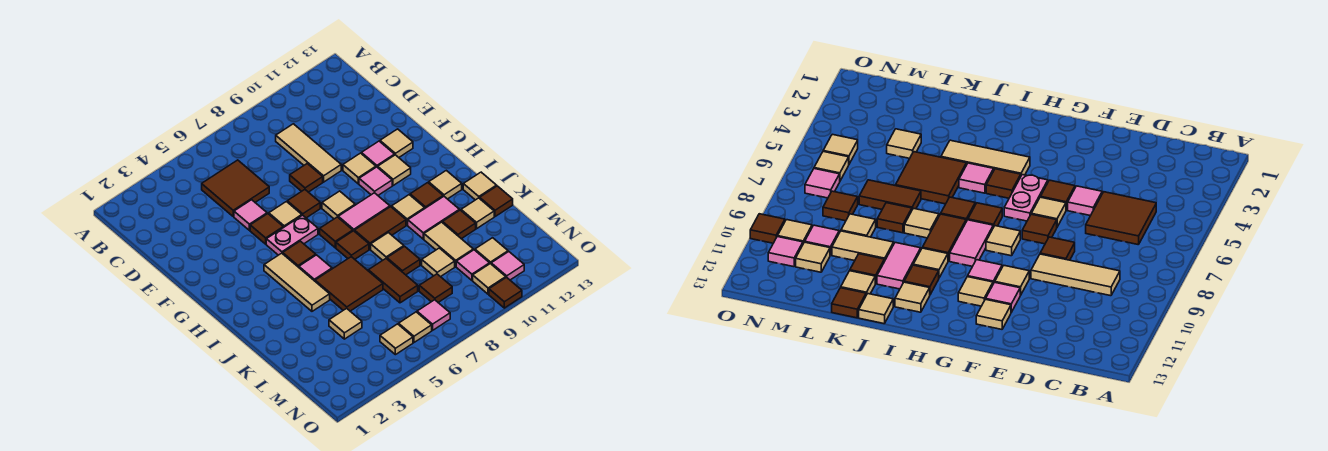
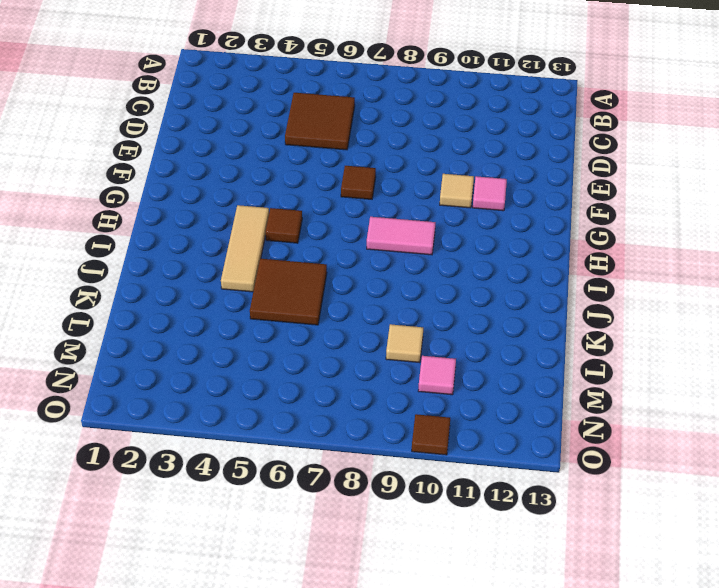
none -> tan tile C9:E9 level 1
none -> pink tile E5 level 1
none -> brown tile E8 level 1
none -> brown tile F5 level 1

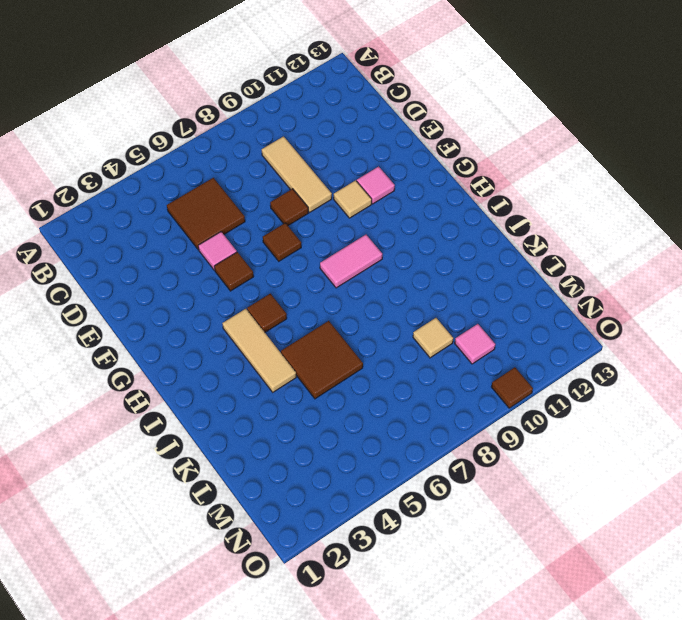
none -> tan tile F6 level 1
none -> tan tile F12 level 1
none -> pink plate G5:G6 level 1
none -> tan tile G8 level 1

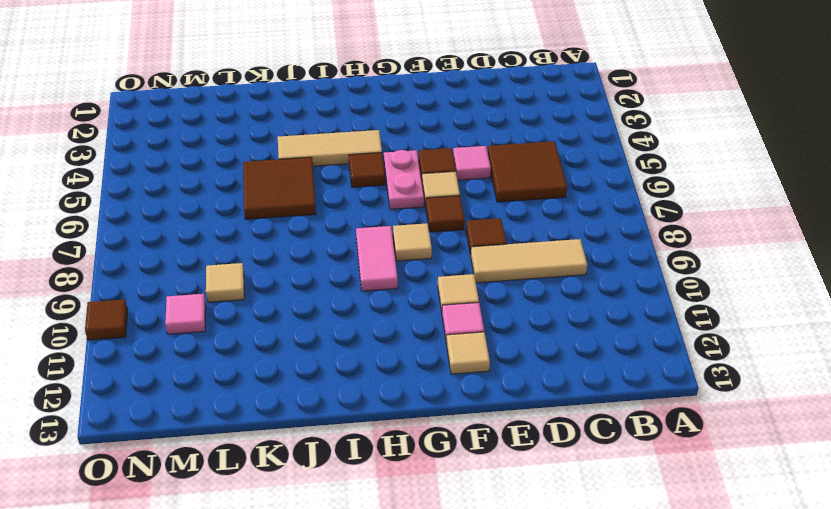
none -> pink tile G10 level 1
none -> tan tile G11 level 1
none -> brown tile H7 level 1
none -> pink tile I5 level 1

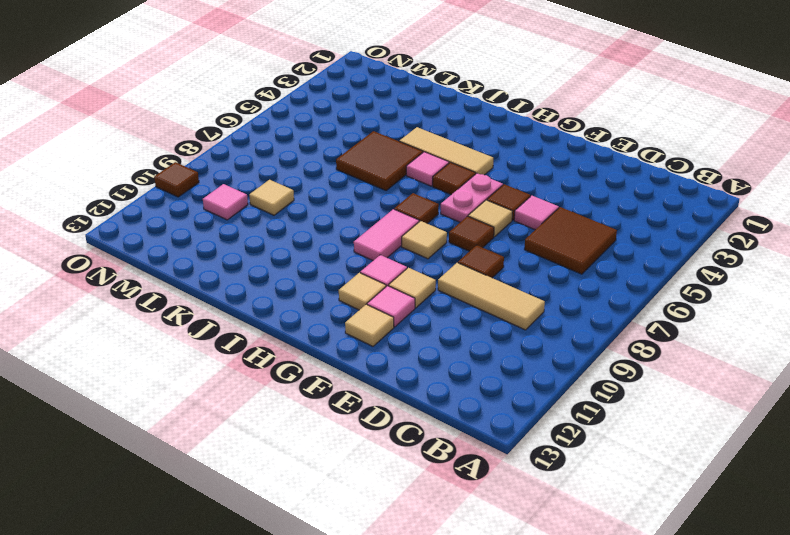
none -> brown tile I7 level 1
none -> brown tile I8:I9 level 1
none -> tan tile I10 level 1
none -> brown tile I11 level 1

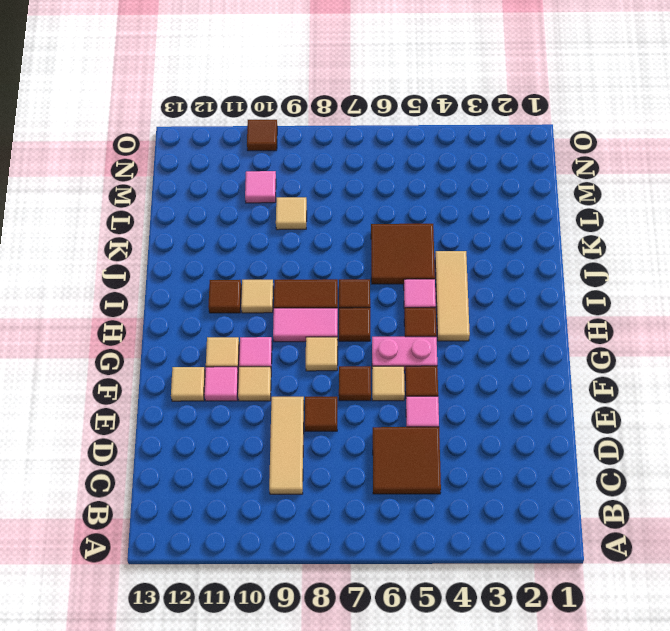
none -> tan tile I12 level 1
none -> tan tile J8 level 1
none -> pink tile J10:J11 level 1
none -> tan tile J13 level 1

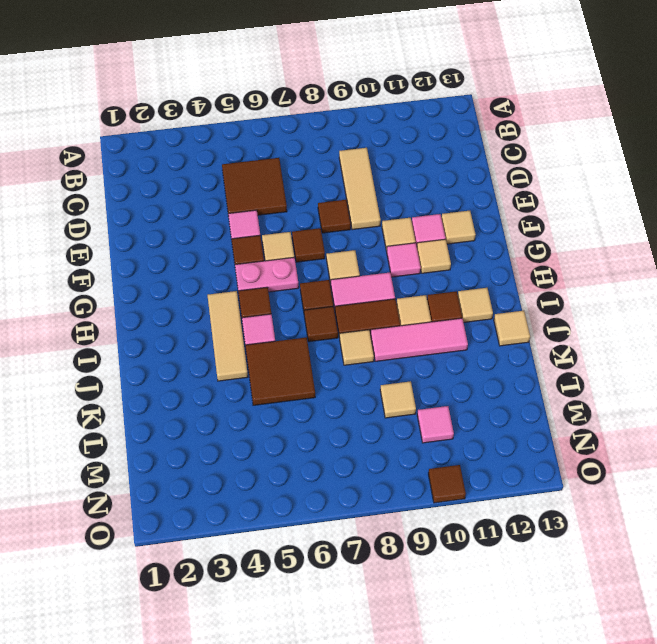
pink tile J9:J11 level 1 -> pink tile J10:J11 level 1
none -> brown tile K7:L7 level 1
none -> brown tile K8 level 1
none -> tan tile K10:L10 level 1
none -> brown tile K11 level 1

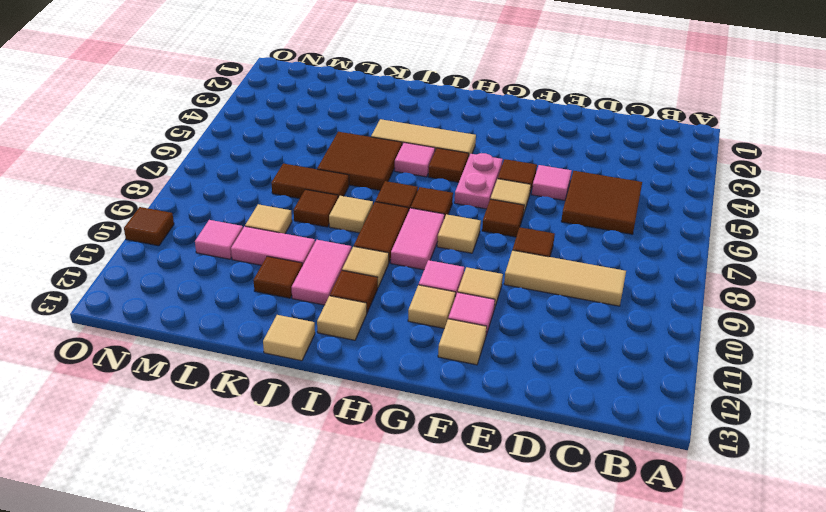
pink tile K10:L10 level 1 -> tan tile K10:L10 level 1
none -> tan tile K12 level 1
none -> brown tile K13 level 1
none -> tan tile L4 level 1
none -> brown tile M8 level 1

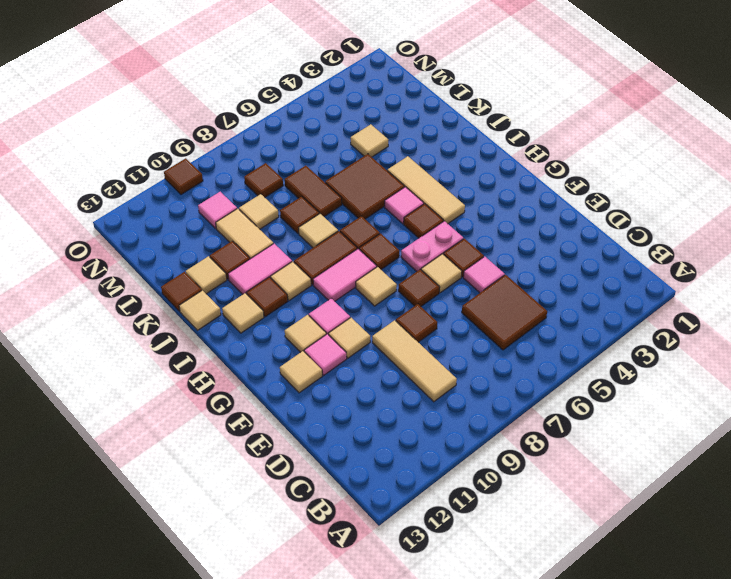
none -> tan tile M11 level 1
none -> tan tile N5 level 1
none -> tan tile N6 level 1
none -> pink tile N7 level 1

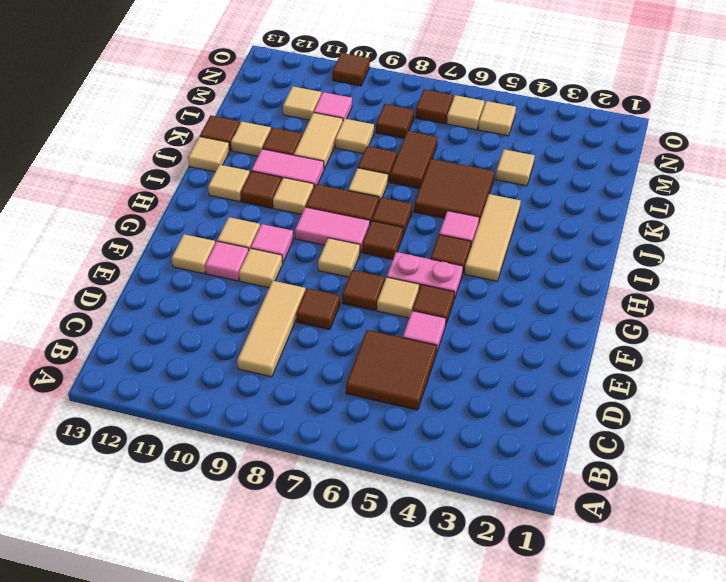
brown tile N7 level 1 -> pink tile N7 level 1
none -> tan tile N10 level 1
none -> pink tile N11 level 1

